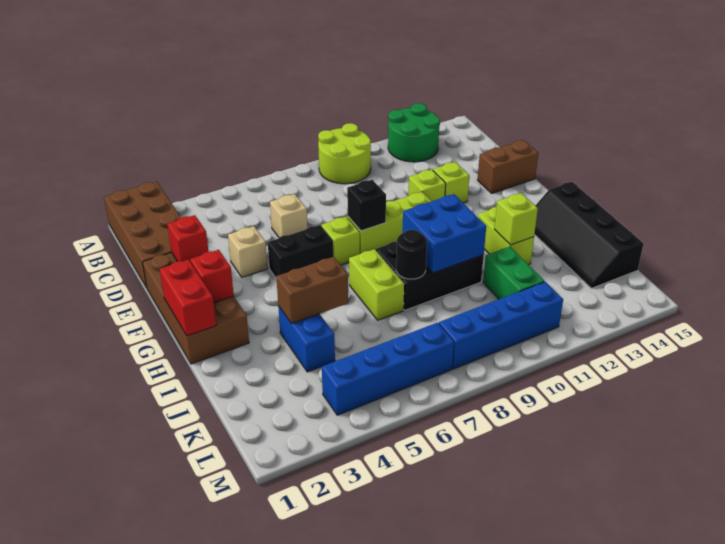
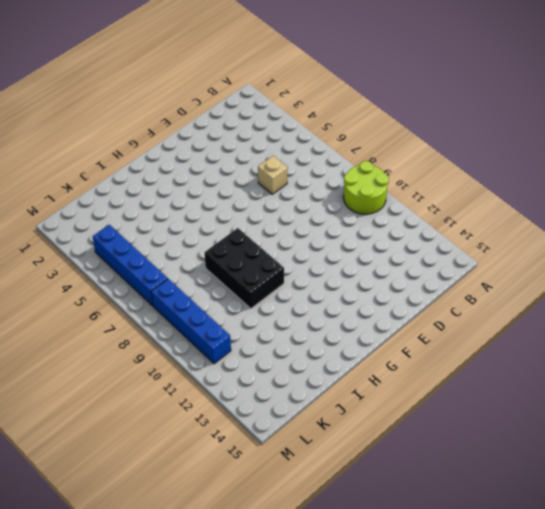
none -> brown brick A1:D2 level 1
none -> green round brick A12:B13 level 1
none -> brown brick E1:H2 level 1

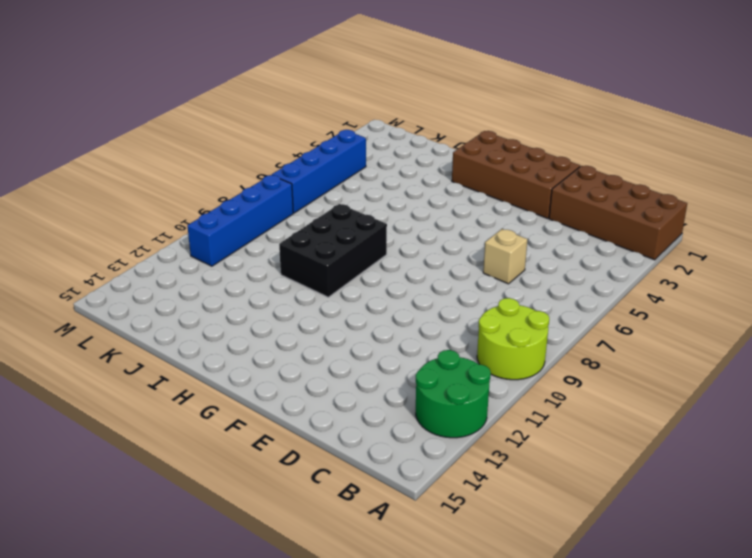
none -> tan brick E4 level 1
none -> lime brick E11 level 1
none -> lime brick E12 level 1

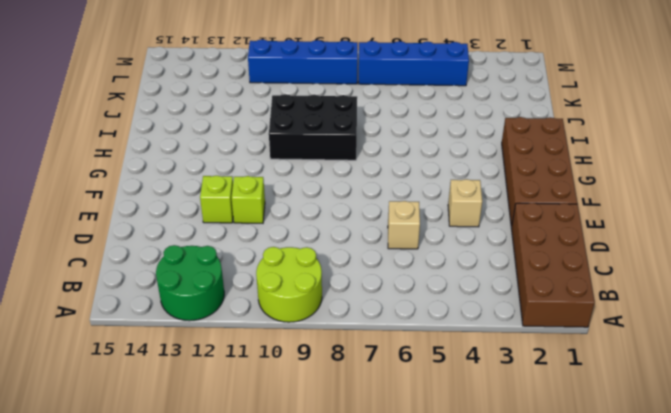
none -> brown brick E14:E15 level 1
none -> black brick F5:F6 level 1
none -> lime brick F7 level 1

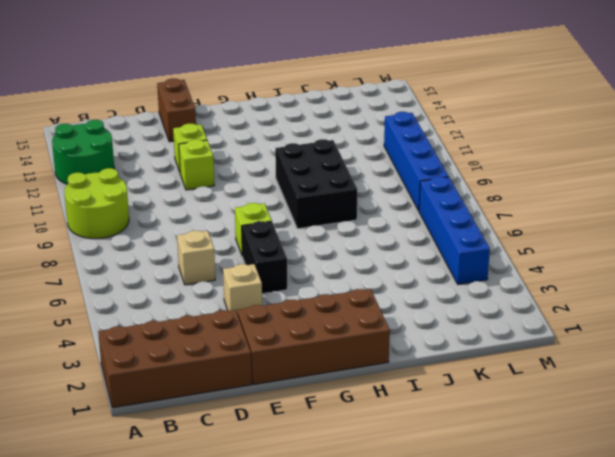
none -> lime brick F8:F10 level 1
none -> lime brick H7:I7 level 1
none -> lime brick H12:I12 level 1

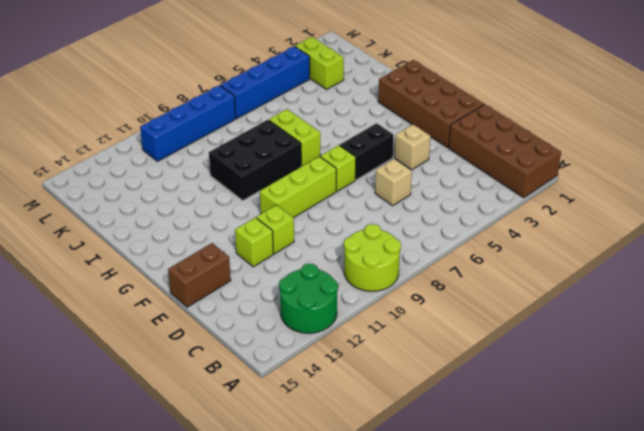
lime brick K3:L3 level 1 -> lime brick H12:I12 level 1
none -> black slope H14:K15 level 1 top 15
none -> blue brick I4:J4 level 1
none -> green brick J11:K11 level 1

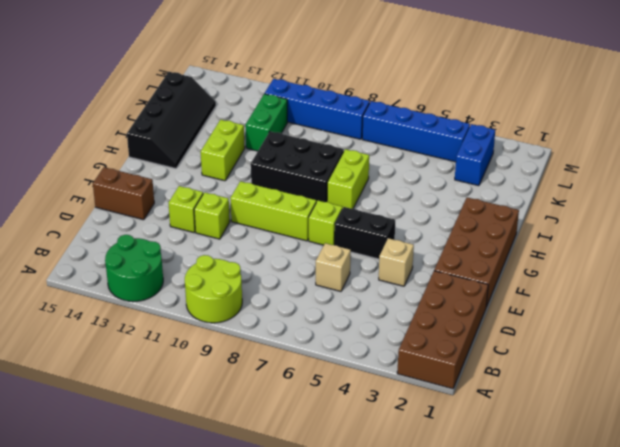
blue brick K3:L3 level 1 -> blue brick I4:J4 level 1
none -> red brick E2 level 2
none -> black brick F8 level 2
none -> red brick G1:H1 level 2

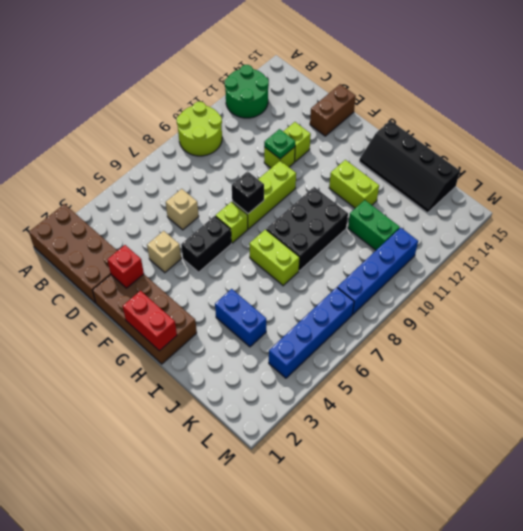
green plate E11 level 2 -> none
none -> red brick G2 level 2
none -> blue brick H9:I10 level 2
none -> brown brick I4:I5 level 2

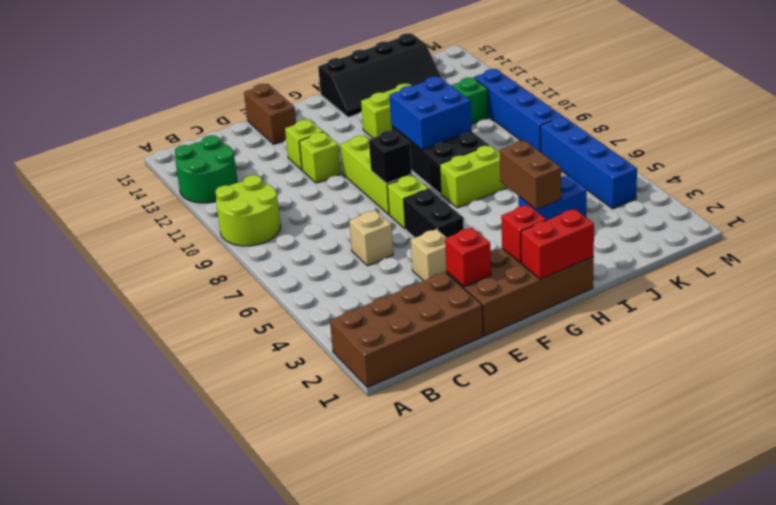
none -> black round brick I8 level 2
none -> lime brick I12 level 2

